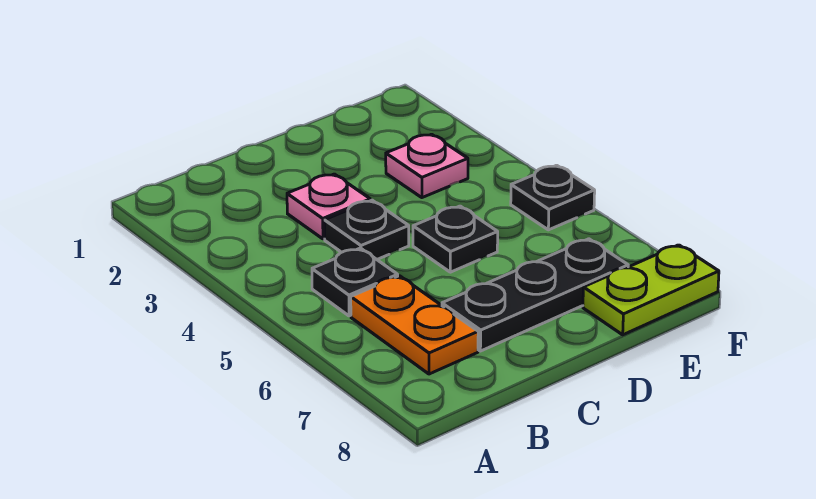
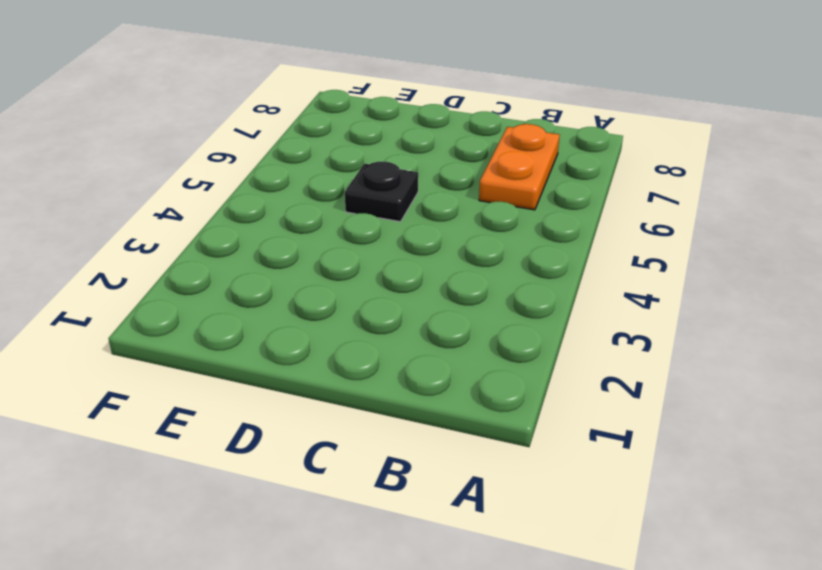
none -> black plate B5 level 1
none -> pink plate C3 level 1

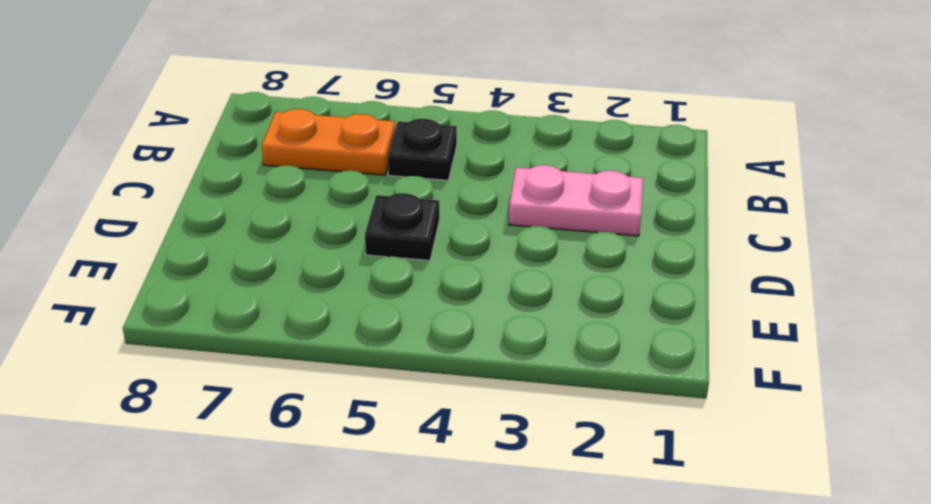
pink plate C2:C3 level 1 -> pink plate C3 level 1
none -> black plate C4 level 1
none -> black plate C7:E7 level 1

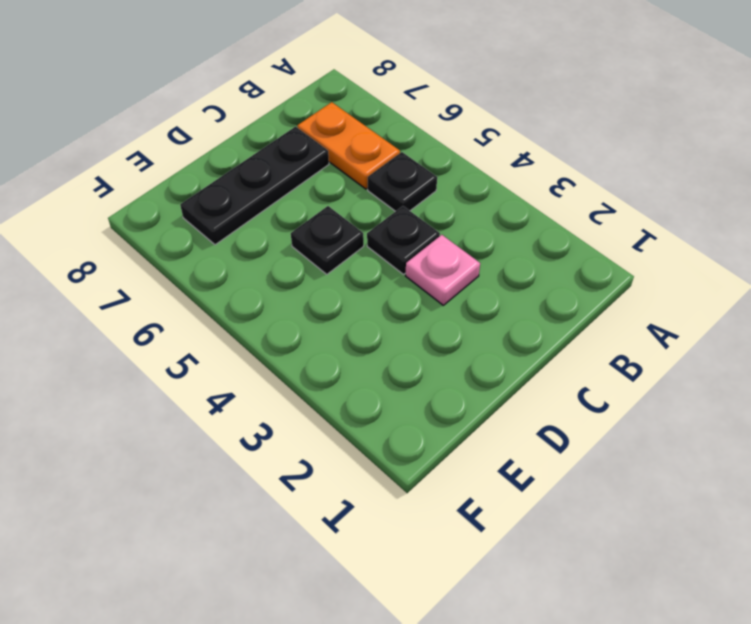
none -> pink plate E3 level 1
none -> lime plate E8:F8 level 1

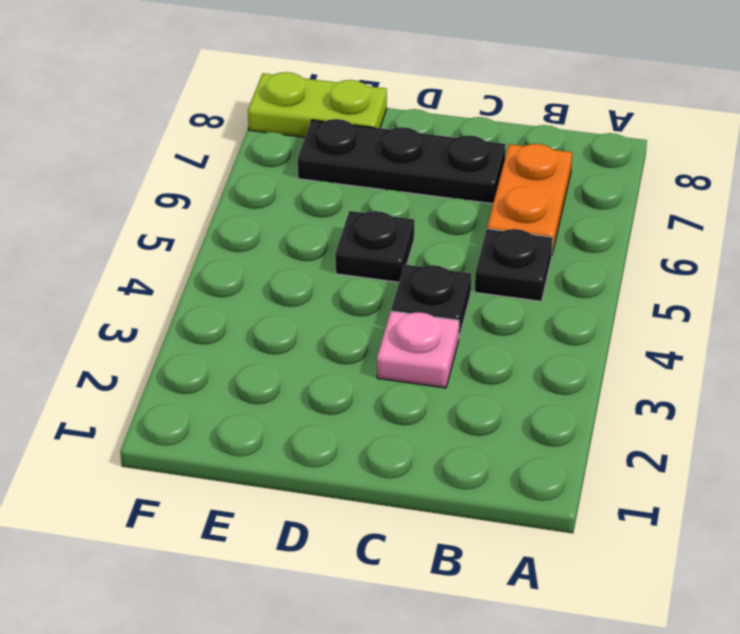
none -> pink plate E3 level 1
none -> black plate F5 level 1

